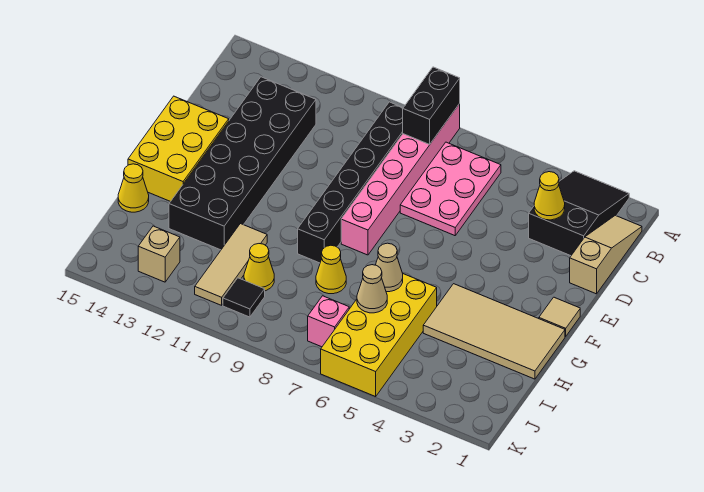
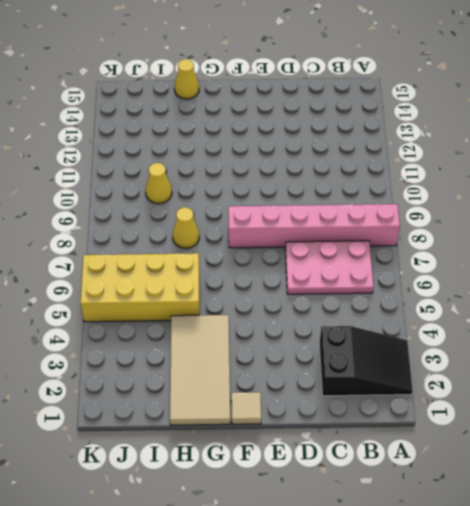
none -> tan slope B1:D1 level 1 top D
none -> black brick B9:G9 level 1
none -> black brick C12:H13 level 1

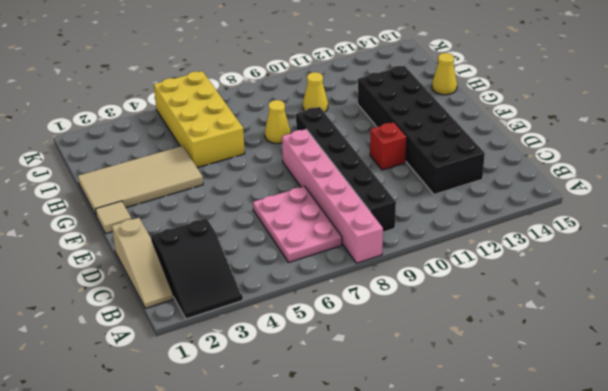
red brick E11 level 1 -> none
none -> yellow brick E14:G15 level 1
none -> tan tile H11:J11 level 1
none -> pink brick J7 level 1

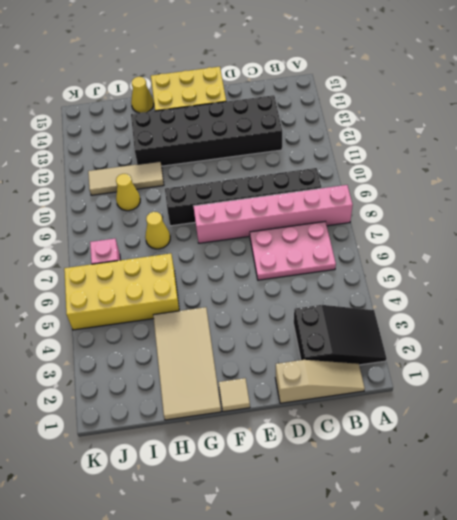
none -> black tile J10 level 1
none -> tan brick J13 level 1
none -> black brick A8:B8 level 2

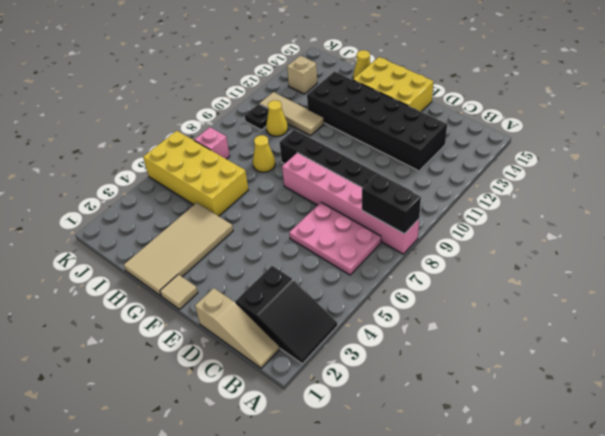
black plate J10 level 1 -> black tile J10 level 1
none -> yellow cone C3 level 2
none -> tan cone H6 level 2
none -> tan cone I6 level 2

